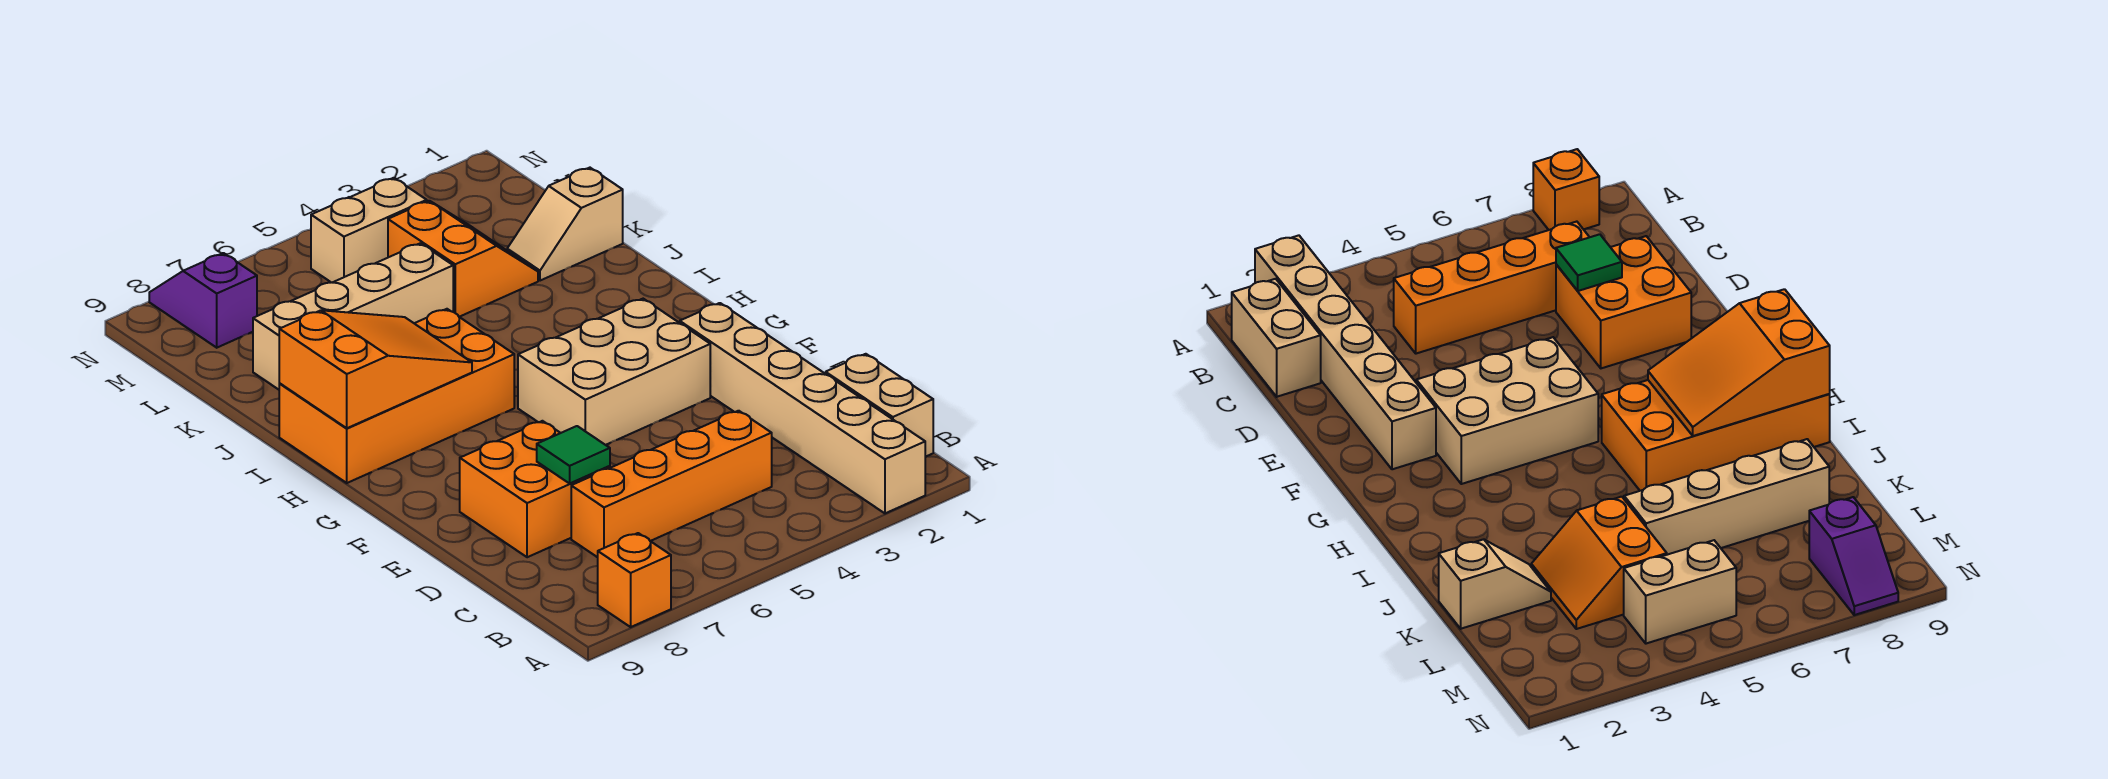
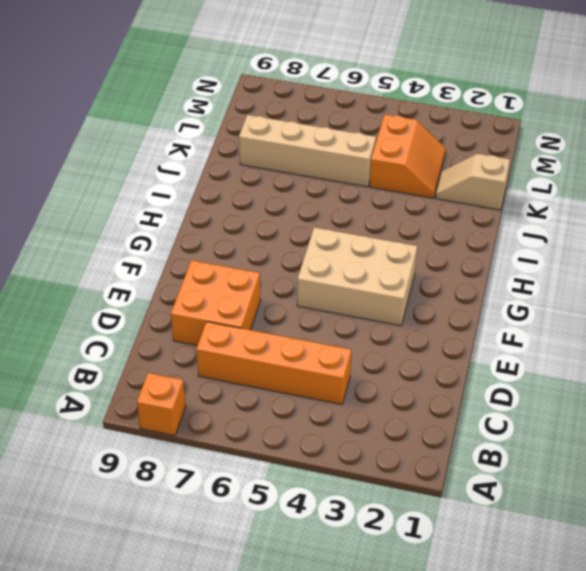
none -> tan brick A2:F2 level 1
none -> tan brick B1:C1 level 1
none -> orange brick H6:I9 level 1

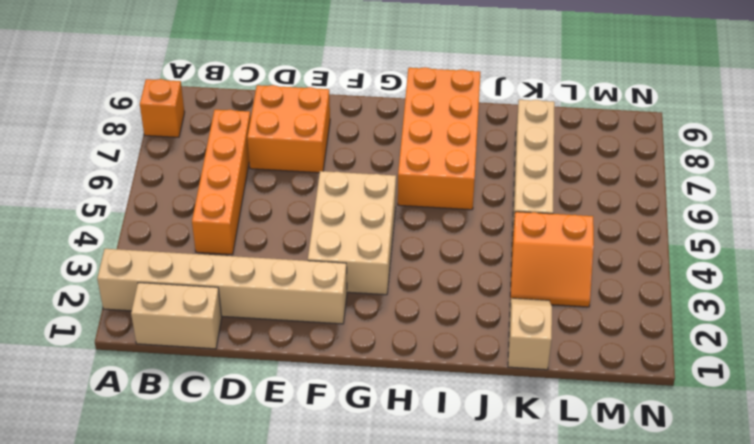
none -> tan brick M4:M5 level 1
none -> purple slope M8:N8 level 1 top M
none -> green tile D7 level 2

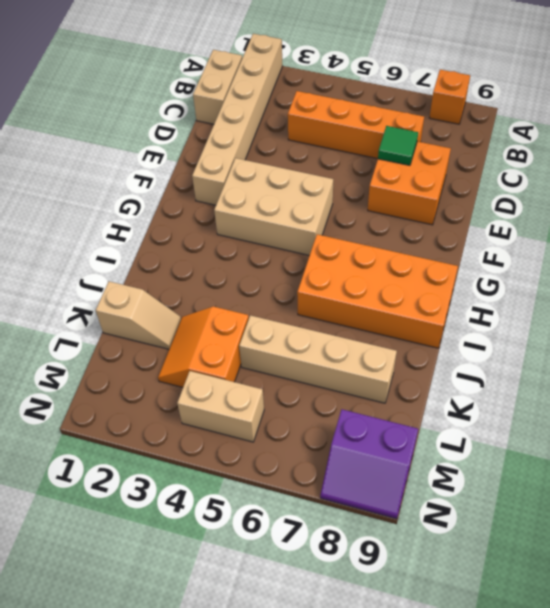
purple slope M8:N9 level 1 top M -> purple slope M8:N8 level 1 top M
none -> orange slope H7:I9 level 2 top 9

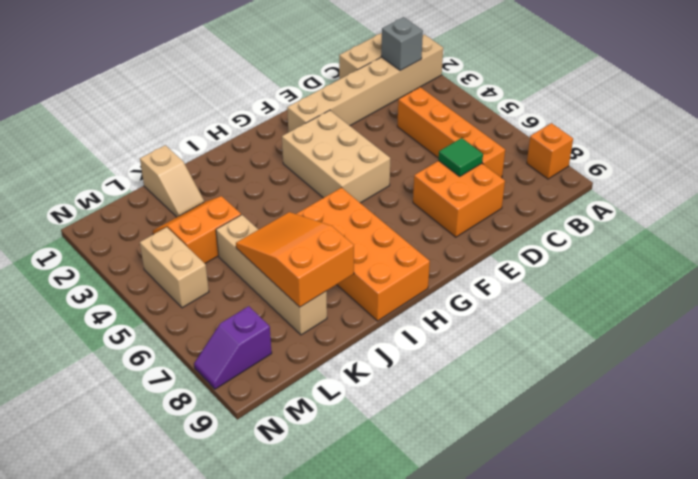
grey brick B2 level 2 -> none
orange slope J6:K8 level 2 top 8 -> orange slope H7:I9 level 2 top 9

